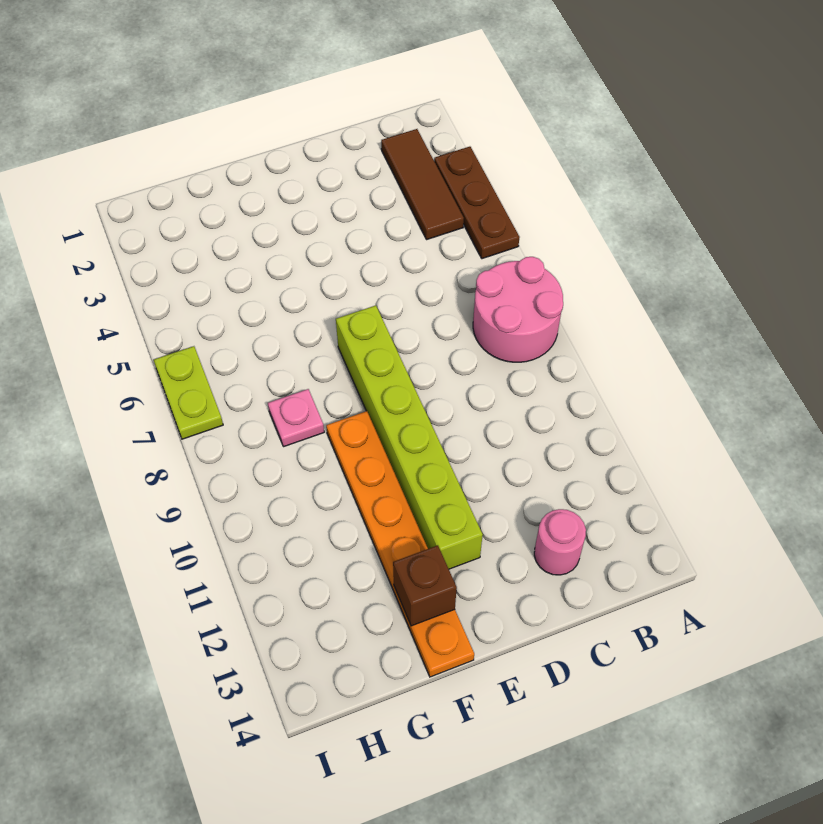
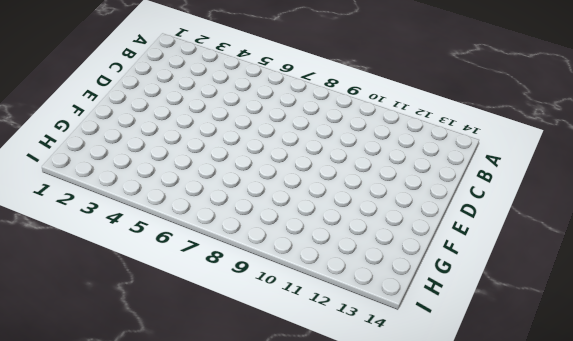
none -> brown plate A3:A5 level 1
none -> pink round brick A7:B8 level 1

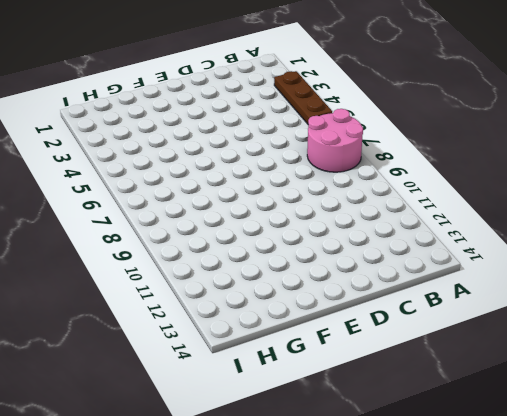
none -> brown tile B2:B4 level 1
none -> pink round brick C13 level 1

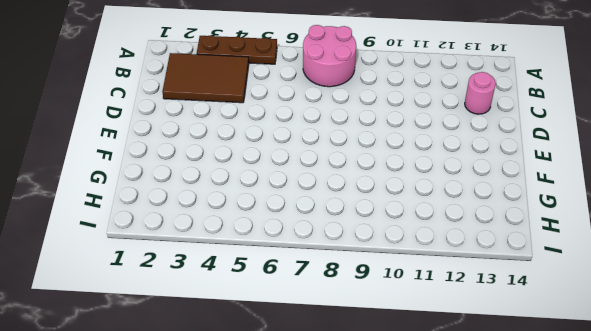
brown tile B2:C4 level 1 -> brown tile B2:B4 level 1
none -> lime brick E7:E12 level 1
none -> orange plate F9:F14 level 1

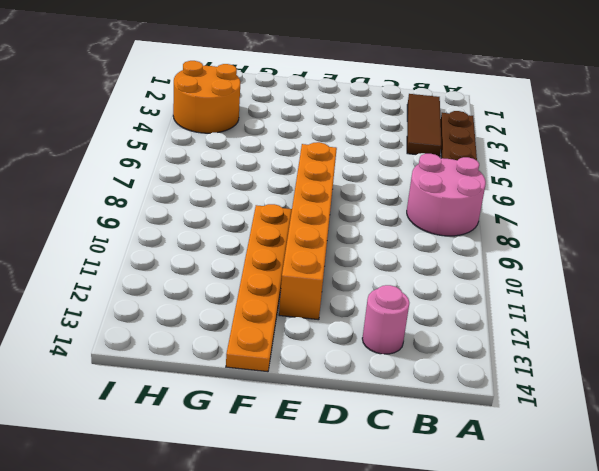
orange brick E7:E12 level 1 -> lime brick E7:E12 level 1
orange round brick H3:I4 level 1 -> none
none -> pink plate G8 level 1
none -> lime plate I6:I7 level 1

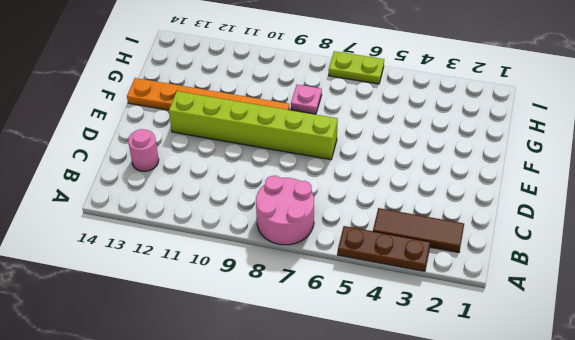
none -> brown brick F13 level 2

